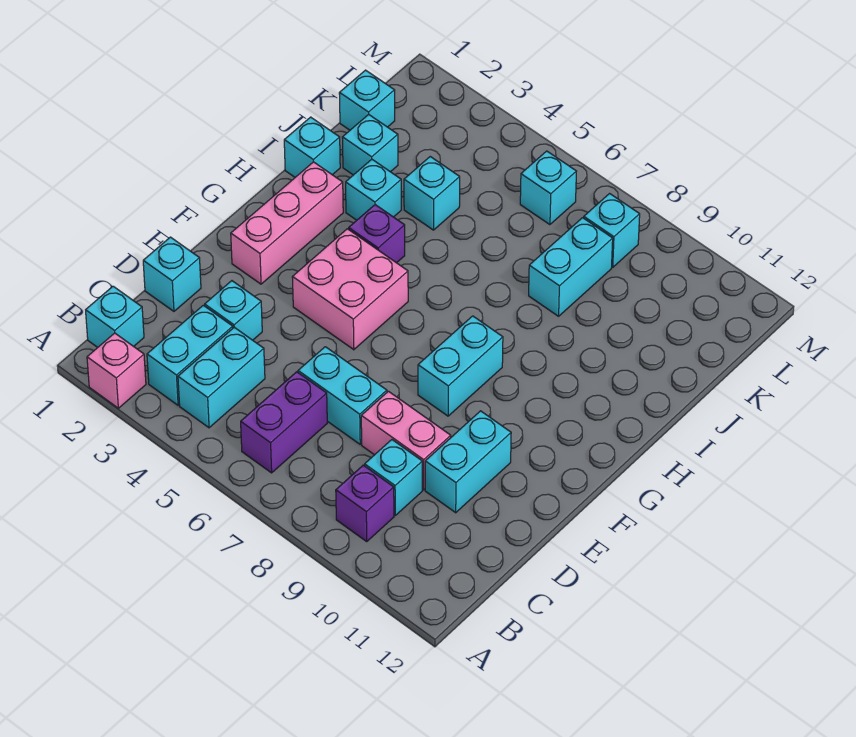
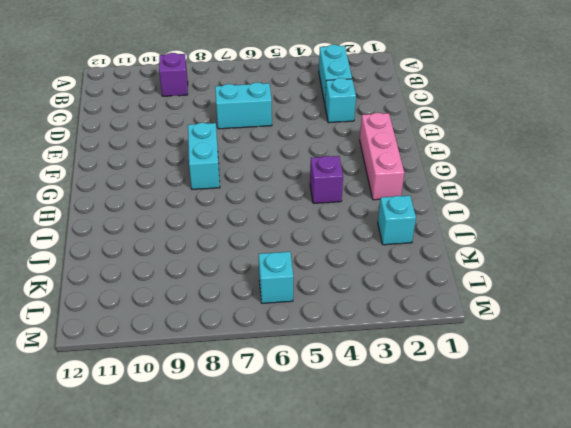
none -> pink brick A2 level 1
none -> cyan brick B1 level 1
none -> cyan brick B4:C4 level 1

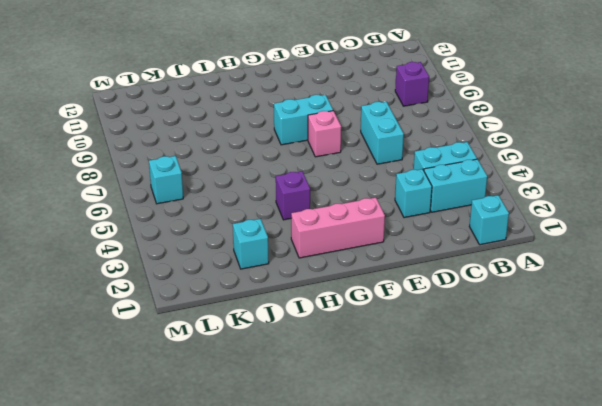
pink brick F7 level 1 -> pink brick A2 level 1
none -> purple brick B6:C6 level 1
none -> cyan brick C9 level 1
none -> cyan brick D1 level 1

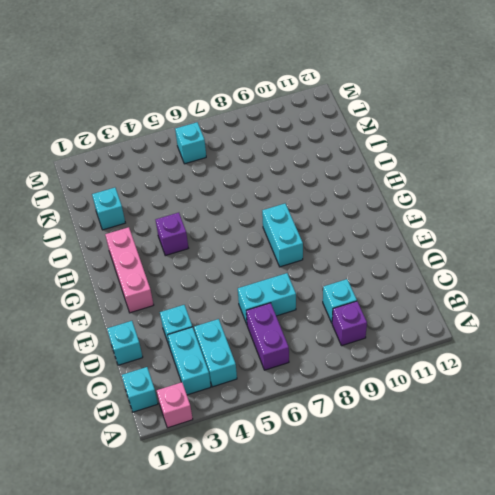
none -> pink brick D8:D9 level 1
none -> cyan brick D10:E10 level 1
none -> pink brick F4:G5 level 1

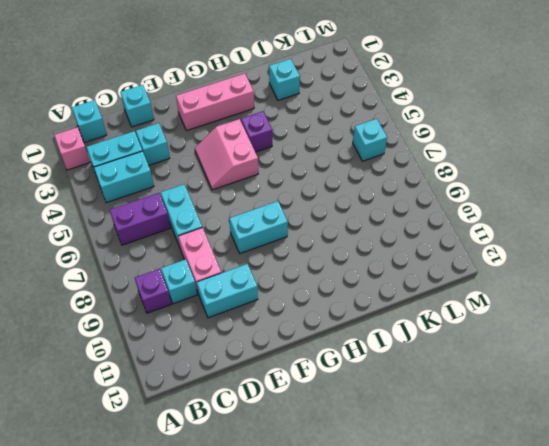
pink slope F4:G5 level 1 top G -> pink brick F4:G5 level 1
none -> cyan brick I1 level 1
none -> cyan brick I3 level 1
none -> cyan brick J4 level 1

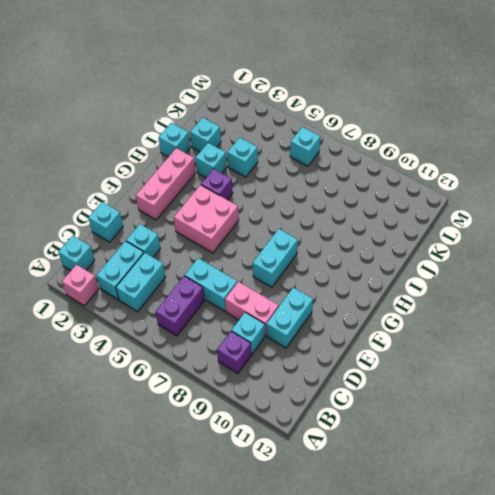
none -> cyan brick J8:K8 level 1
none -> cyan brick K1 level 1
none -> cyan brick L8 level 1

